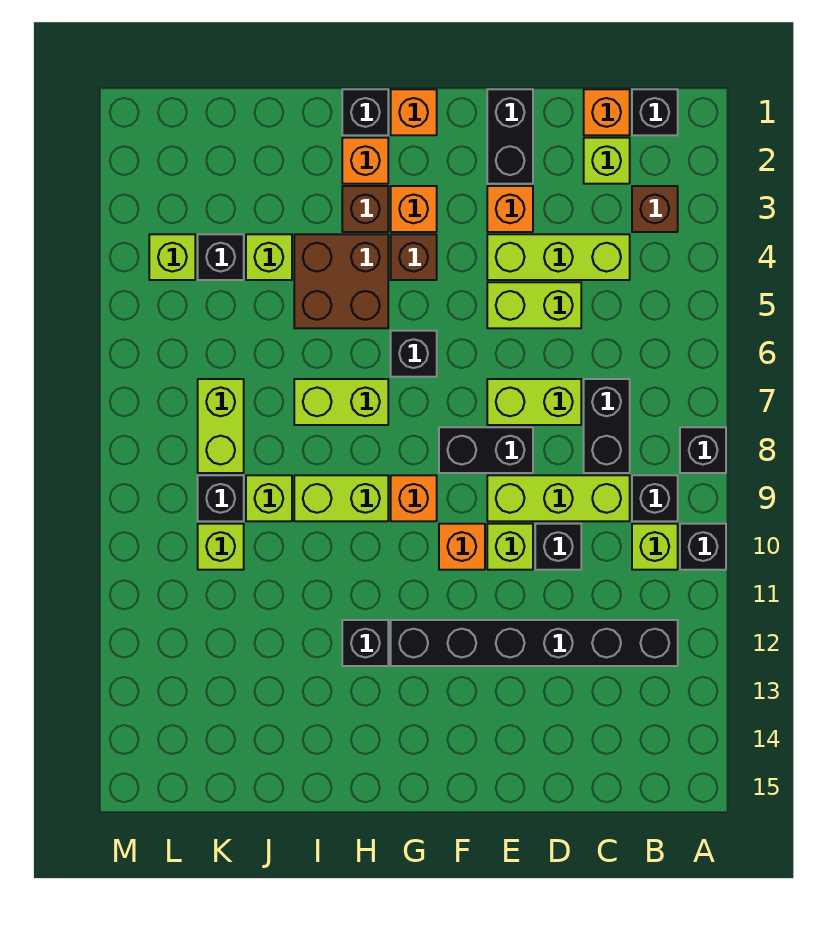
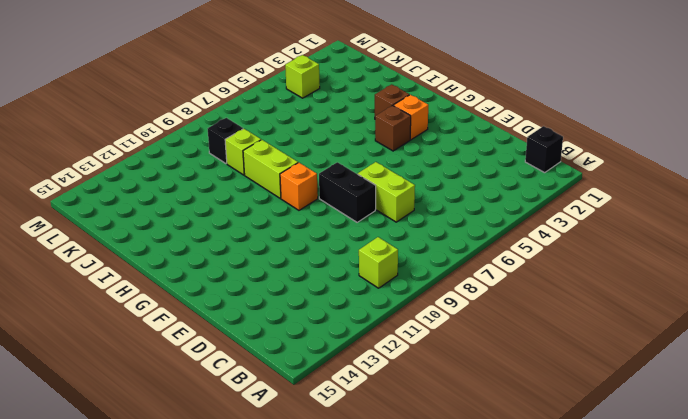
none -> black brick A8 level 1
none -> black brick A10 level 1
none -> brown brick B3 level 1
none -> black brick B9 level 1

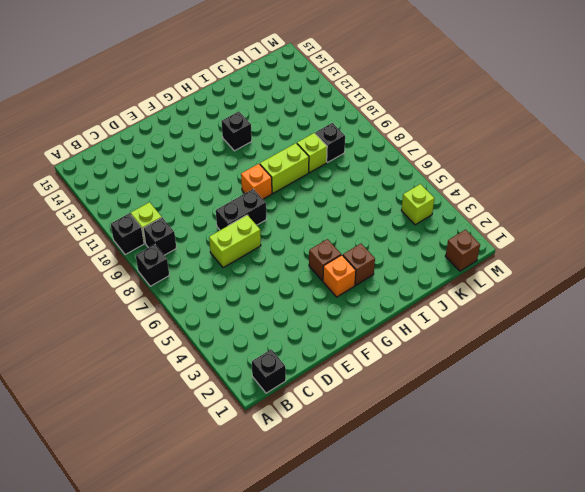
brown brick L1 level 1 -> brown brick B3 level 1
none -> black brick B12:G12 level 1
none -> orange brick C1 level 1
none -> lime brick C2 level 1
none -> lime brick C4:E4 level 1

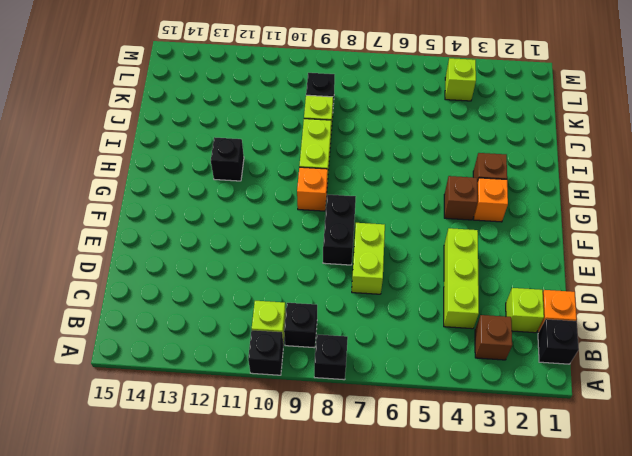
none -> black brick B12:G12 level 1
none -> black brick C7:C8 level 1
none -> lime brick C9:E9 level 1
none -> lime brick D5:E5 level 1

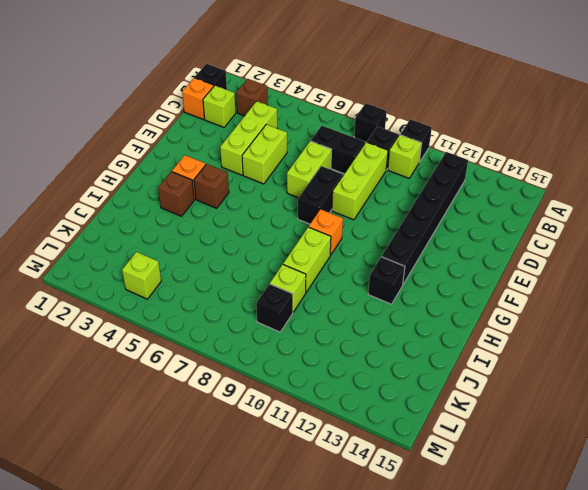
none -> black brick D10 level 1
none -> black brick E1:E2 level 1
none -> orange brick E3 level 1
none -> lime brick E10 level 1

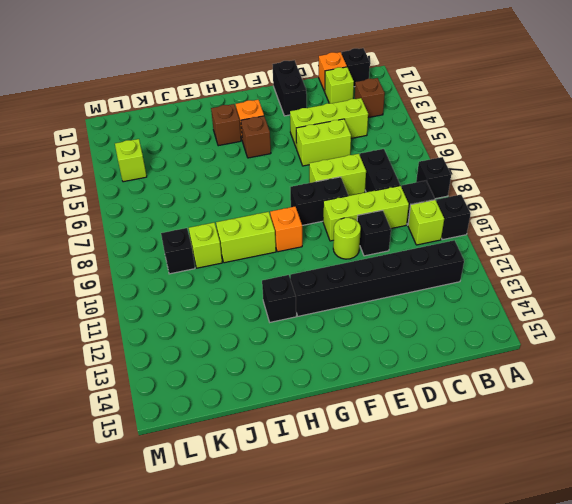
lime round brick E10 level 1 -> lime brick E10 level 1
none -> orange brick E3 level 1
none -> orange brick F10 level 1
none -> orange brick G1 level 1
none -> black brick G6 level 1

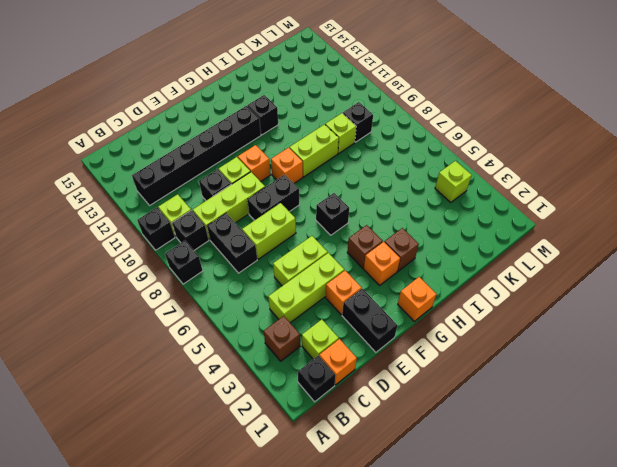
none -> black brick H1 level 1
none -> orange brick H2 level 1
none -> brown brick H4:I5 level 1
none -> lime brick H7:I7 level 1

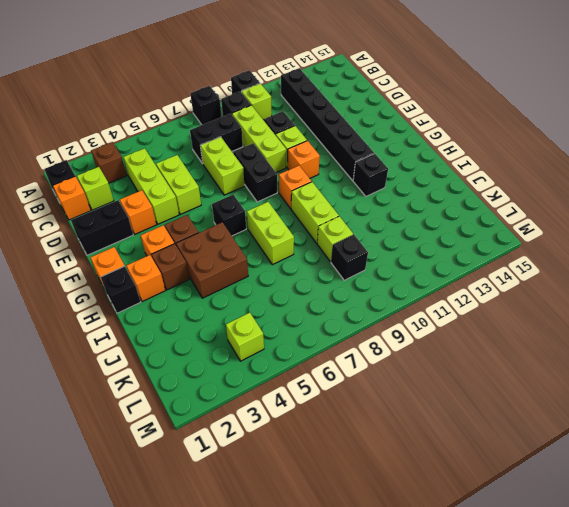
none -> lime brick J4 level 1
none -> black brick K4 level 1
none -> lime brick K7:K8 level 1
none -> lime brick K10 level 1

